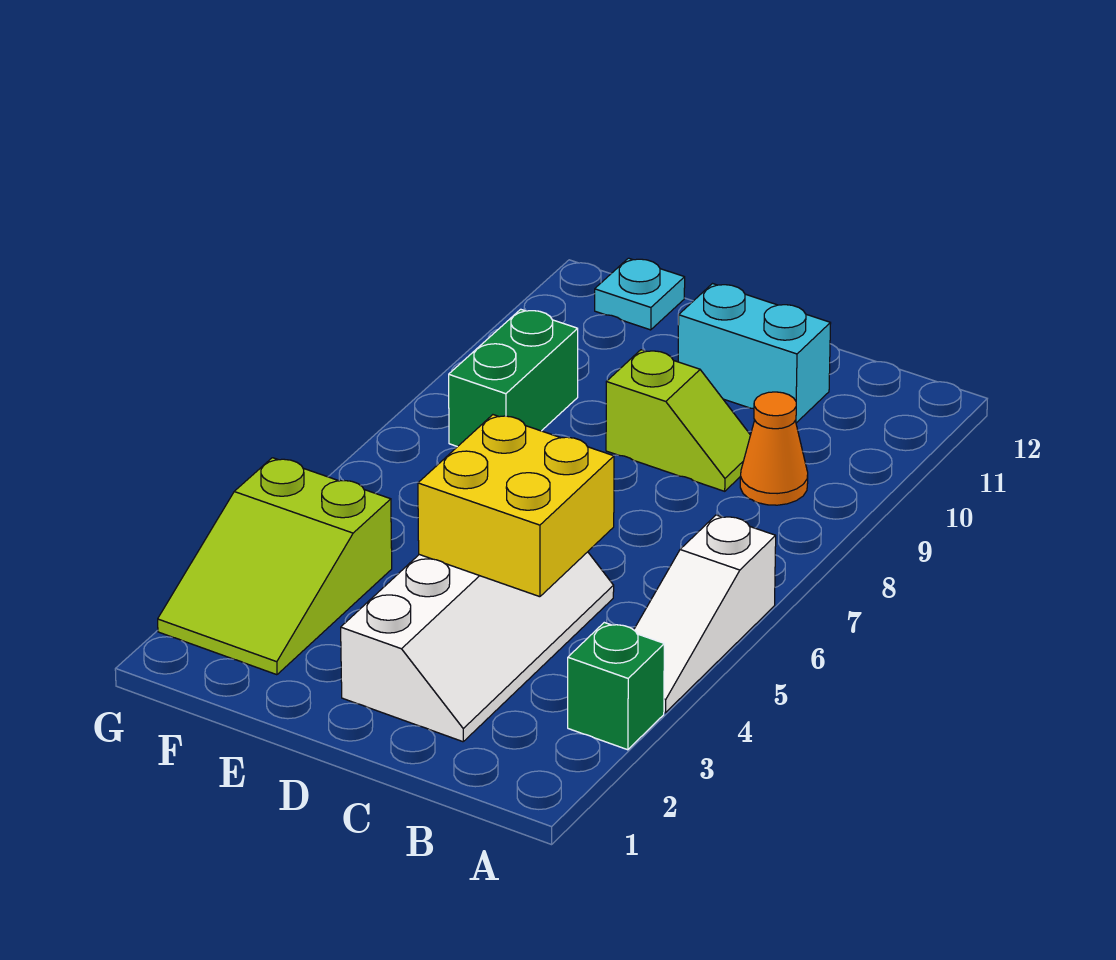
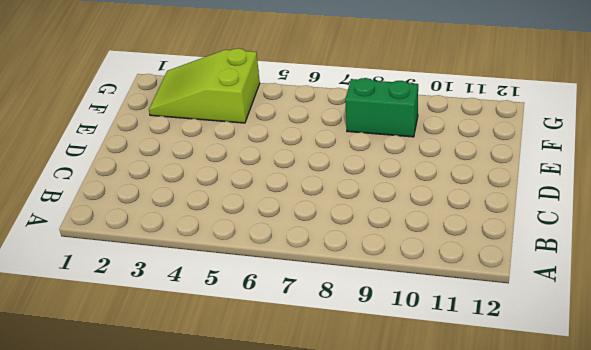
none -> green brick A3 level 1
none -> white slope A4:A6 level 1 top 6

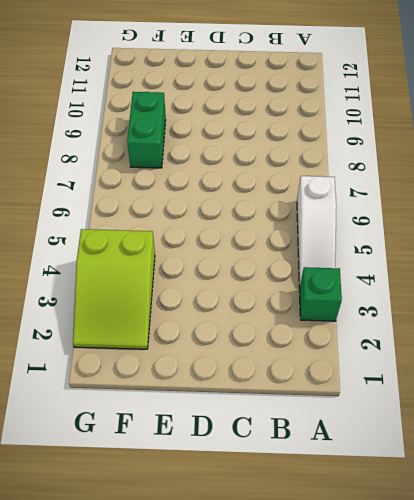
none -> orange cone B9 level 1
none -> white slope C2:D5 level 1 top D

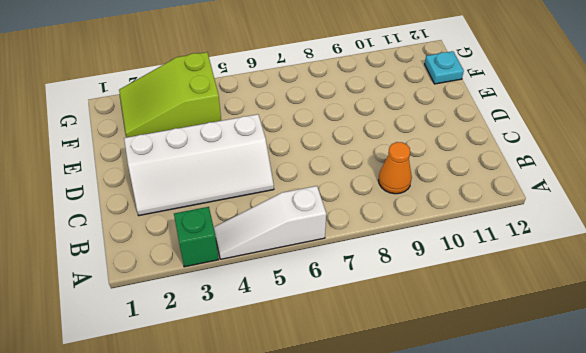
none -> lime slope C9:D9 level 1 top D
none -> cyan brick C11:D11 level 1

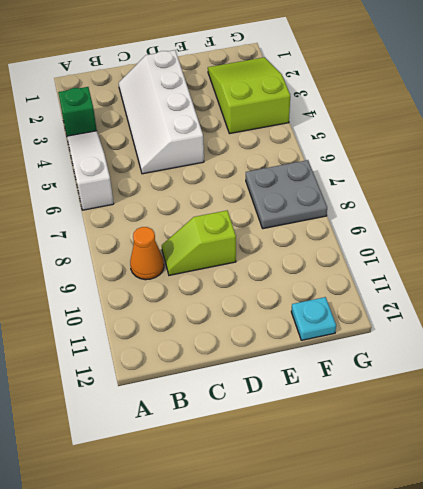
grey plate F7:G8 level 1 -> green brick F8:F9 level 1
none -> cyan brick C11:D11 level 1
none -> yellow brick C4:D5 level 2

